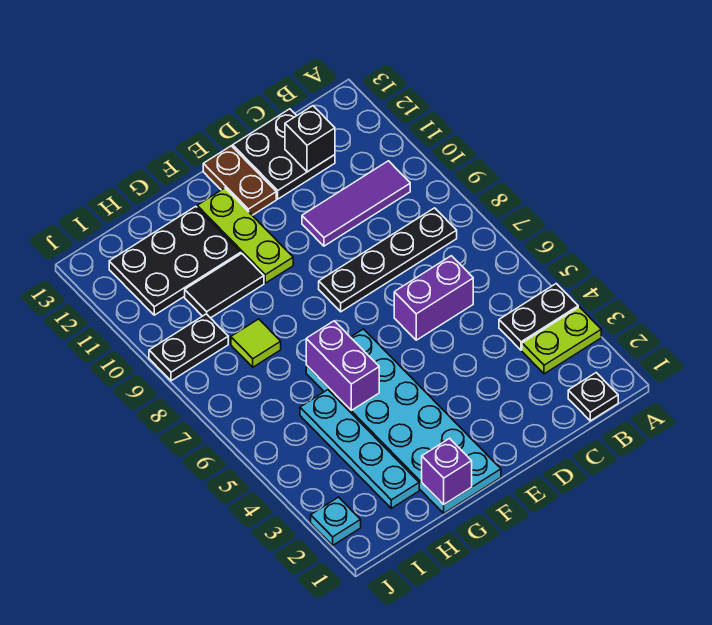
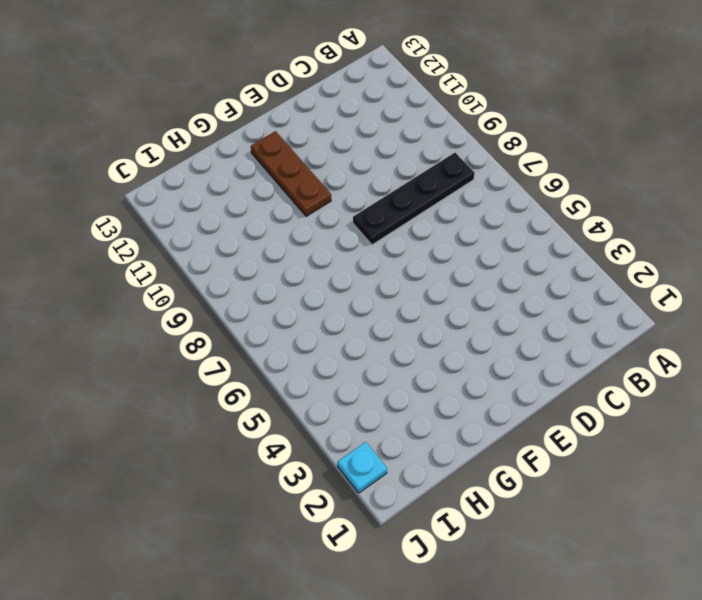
brown plate F10:F12 level 1 -> lime plate F10:F12 level 1
none -> lime plate A3:B3 level 1
none -> black plate A4:B4 level 1
none -> black plate B1 level 1

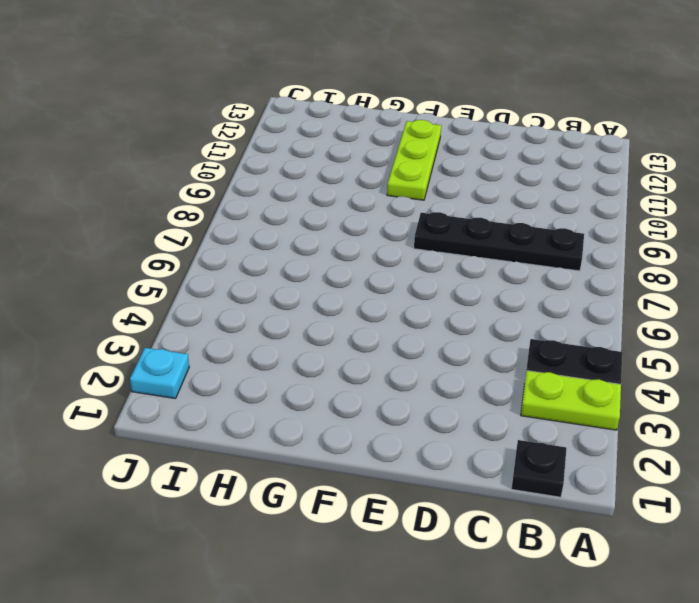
none -> purple tile B10:D10 level 1
none -> purple brick C6:D6 level 1
none -> black plate C12:D13 level 1

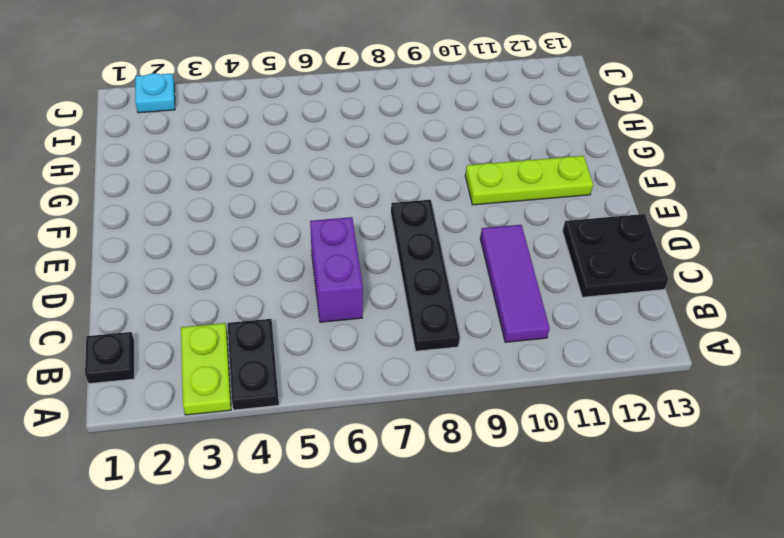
none -> brown plate E12:E13 level 1
none -> cyan plate F1:G6 level 1
none -> black tile G10:H10 level 1

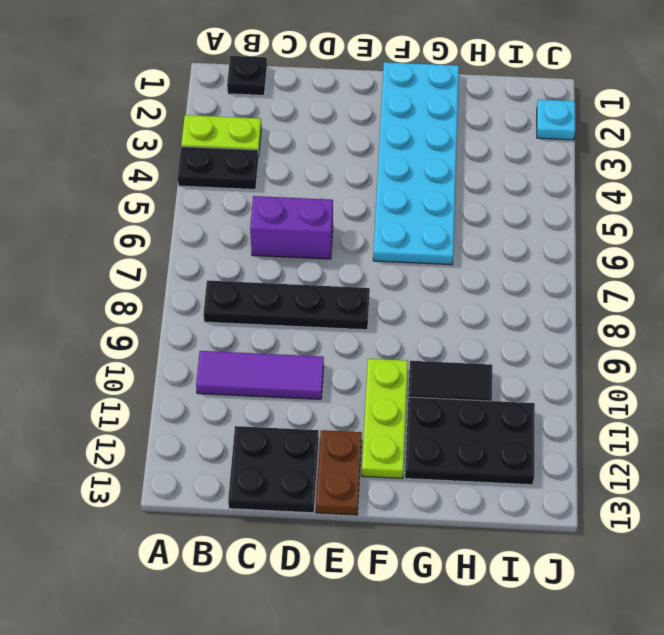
none -> cyan plate H2:H5 level 1
none -> lime tile H8 level 1
none -> black plate I9:J9 level 1

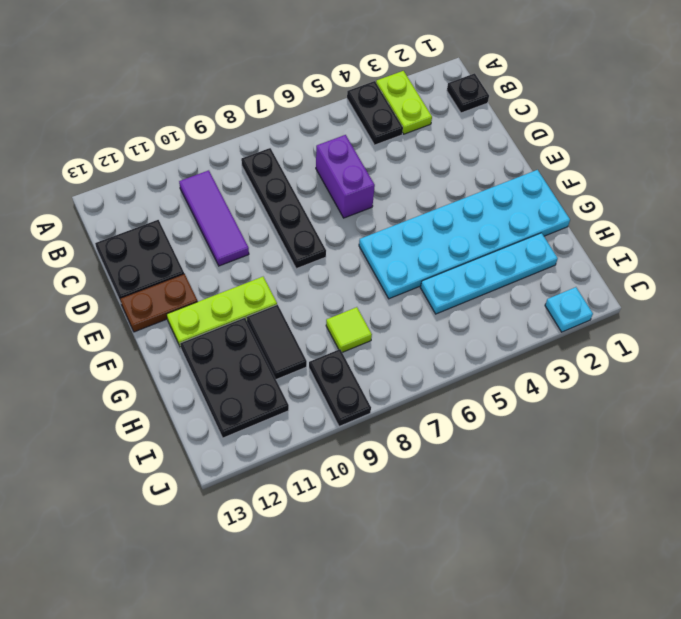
none -> black brick C12 level 2
none -> purple brick G1 level 2
none -> purple brick G5:G6 level 2

